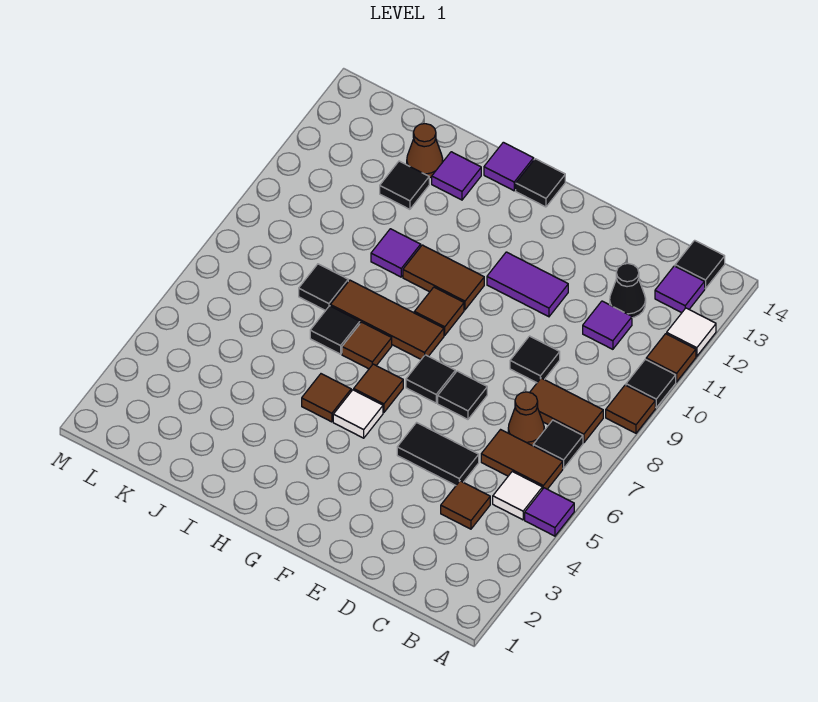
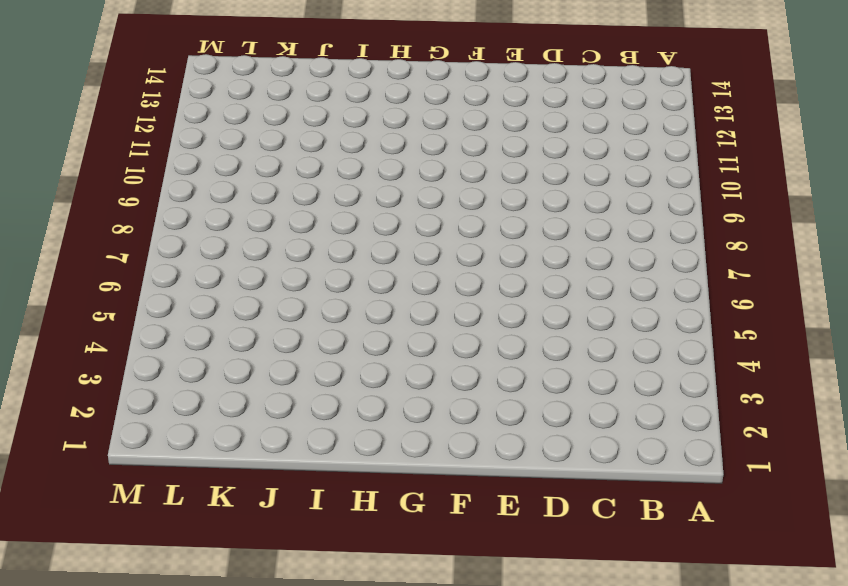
none -> purple tile A5 level 1
none -> brown tile A9 level 1
none -> black tile A10 level 1
none -> brown tile A11 level 1

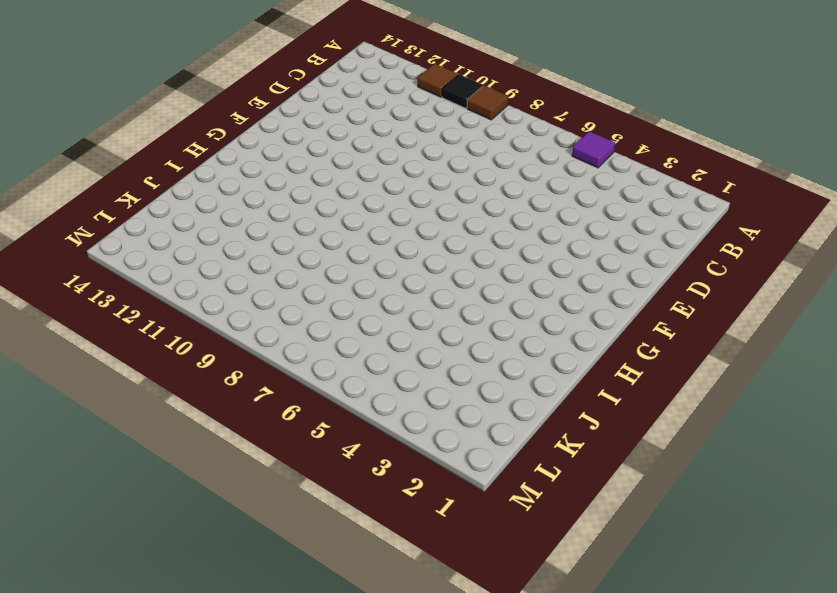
none -> white tile A12 level 1
none -> white tile B5 level 1
none -> brown tile B6:C6 level 1
none -> black tile B7 level 1

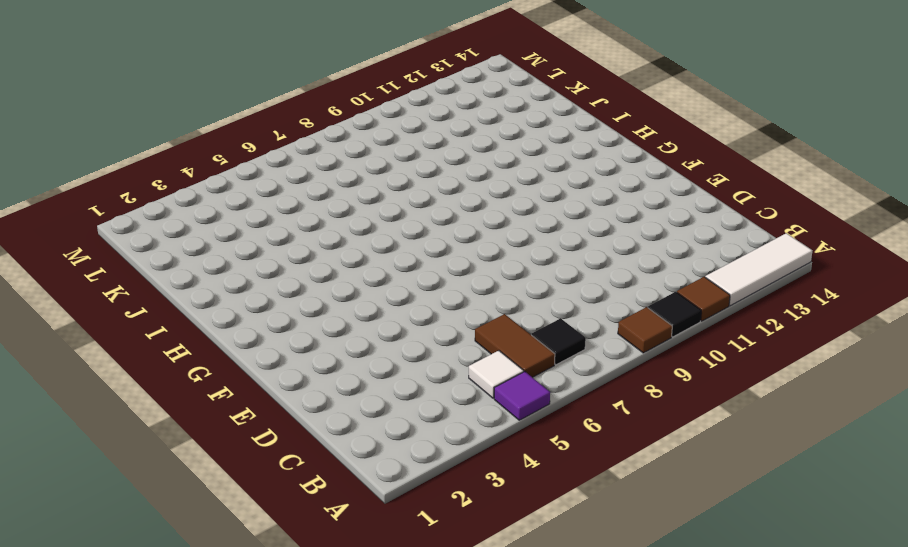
white tile A12:A14 level 1 -> white tile A12 level 1
none -> brown tile B8:C8 level 1
none -> purple tile B13 level 1
none -> black tile B14 level 1
none -> brown tile C4 level 1

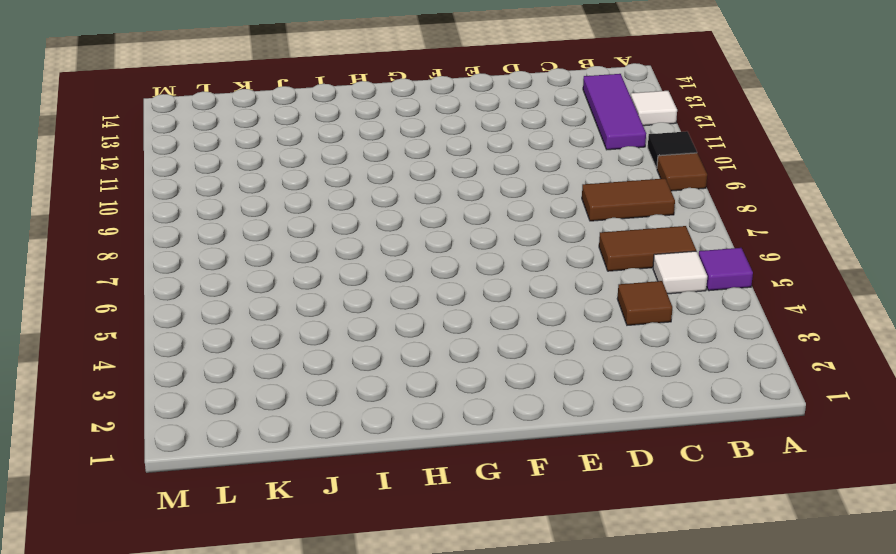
purple tile B11:B13 level 1 -> purple tile B13 level 1
none -> brown tile A11 level 1
none -> black tile B7 level 1
none -> black tile B14 level 1
none -> brown cone C7 level 1

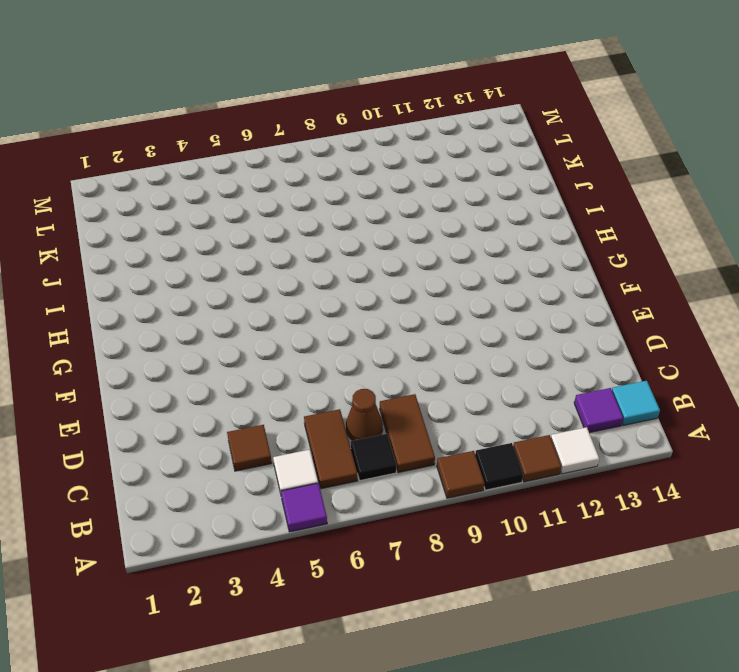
cyan tile B14 level 1 -> black tile B14 level 1
none -> purple tile C11 level 1
none -> black cone C12 level 1
none -> black tile D5:E5 level 1
none -> black tile D9 level 1

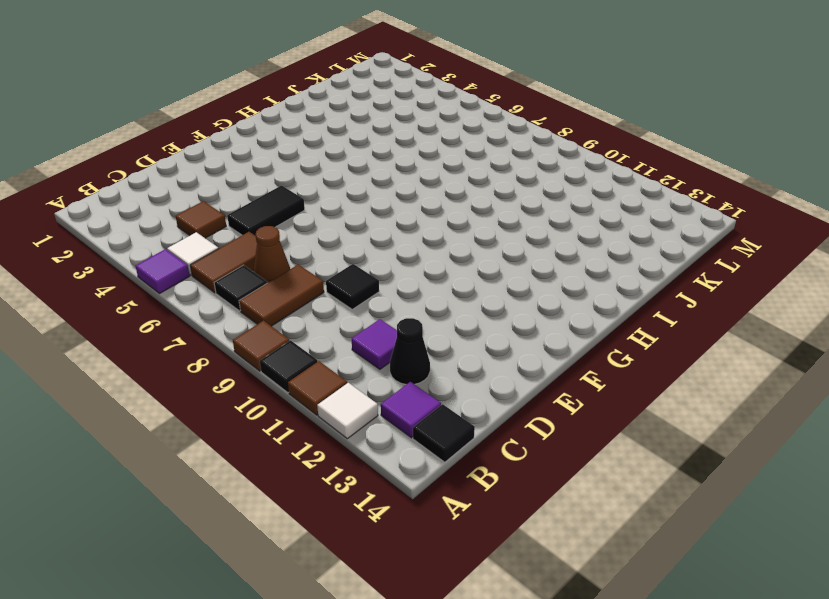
none -> black tile E7 level 1
none -> purple tile E11:F11 level 1
none -> black tile F7 level 1
none -> white tile G5 level 1

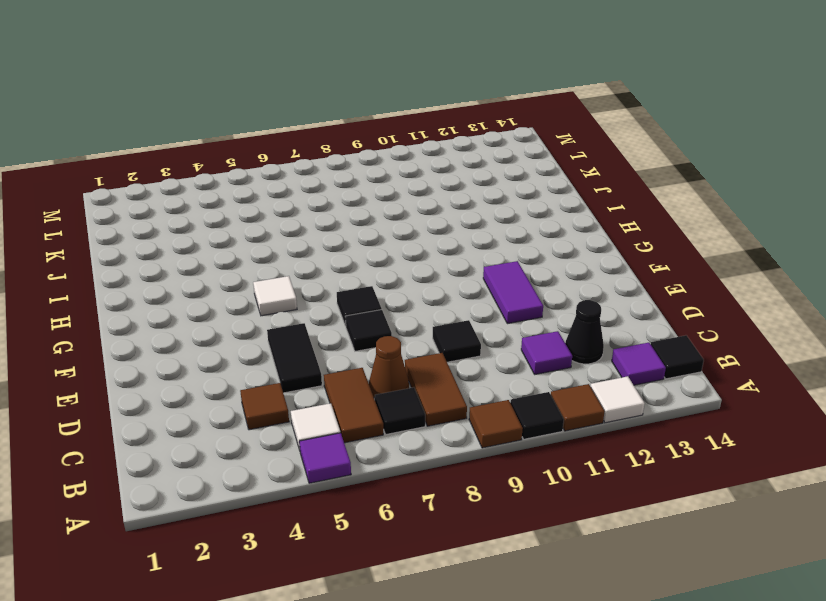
none -> brown tile G6 level 1
none -> brown tile G8:I8 level 1
none -> brown tile G9 level 1
none -> brown tile G10:H10 level 1

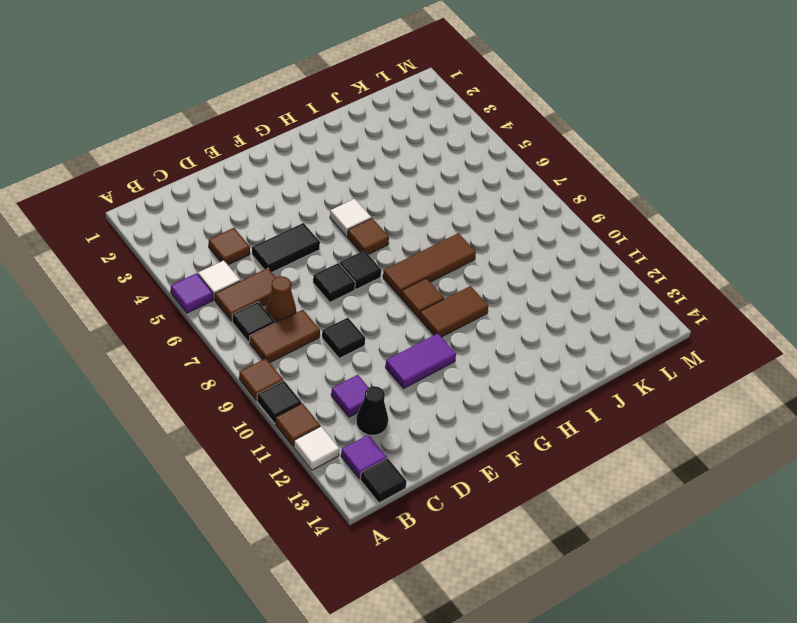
none -> black tile G14 level 1
none -> brown tile H5 level 1
none -> brown tile H7 level 1
none -> purple tile H14 level 1

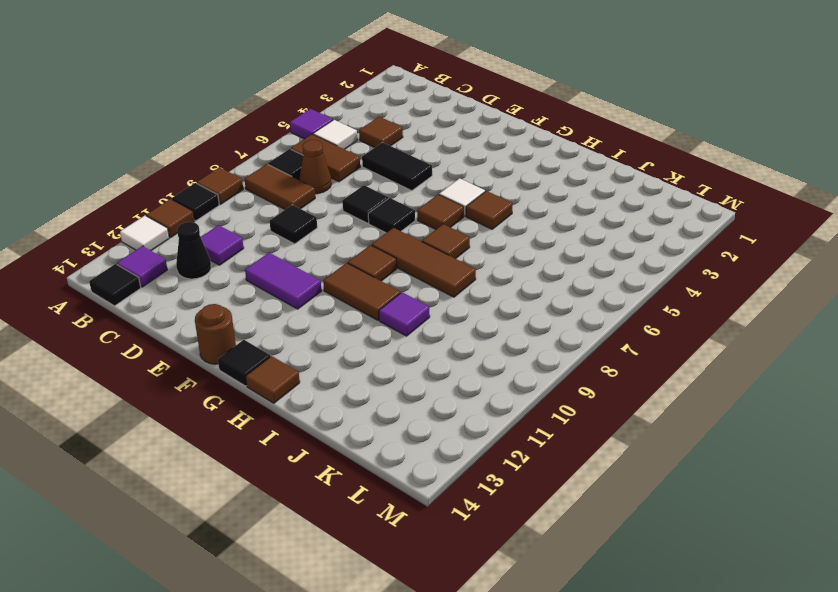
brown round brick F14 level 1 -> none
brown tile H14 level 1 -> purple tile H14 level 1
none -> black tile I7 level 1
none -> purple tile I13 level 1
none -> black tile J8 level 1
none -> black tile J12 level 1

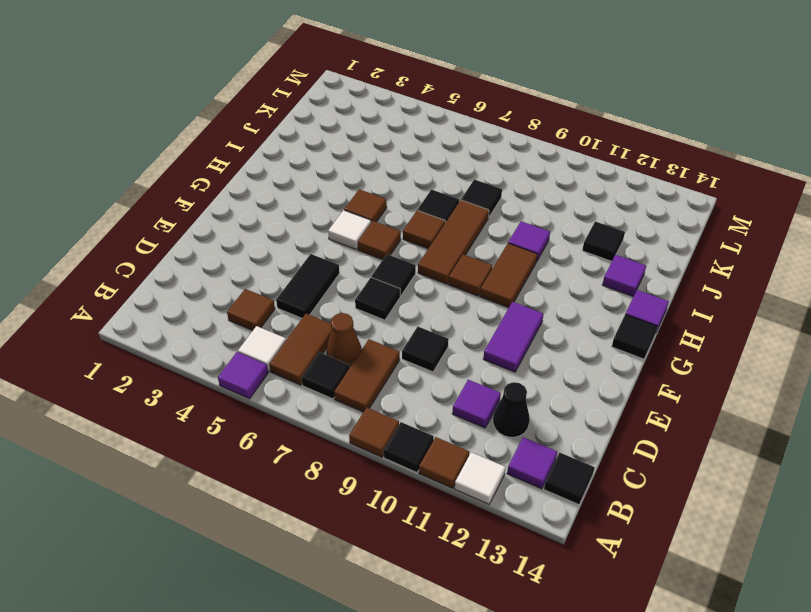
none -> brown cone J13 level 1

